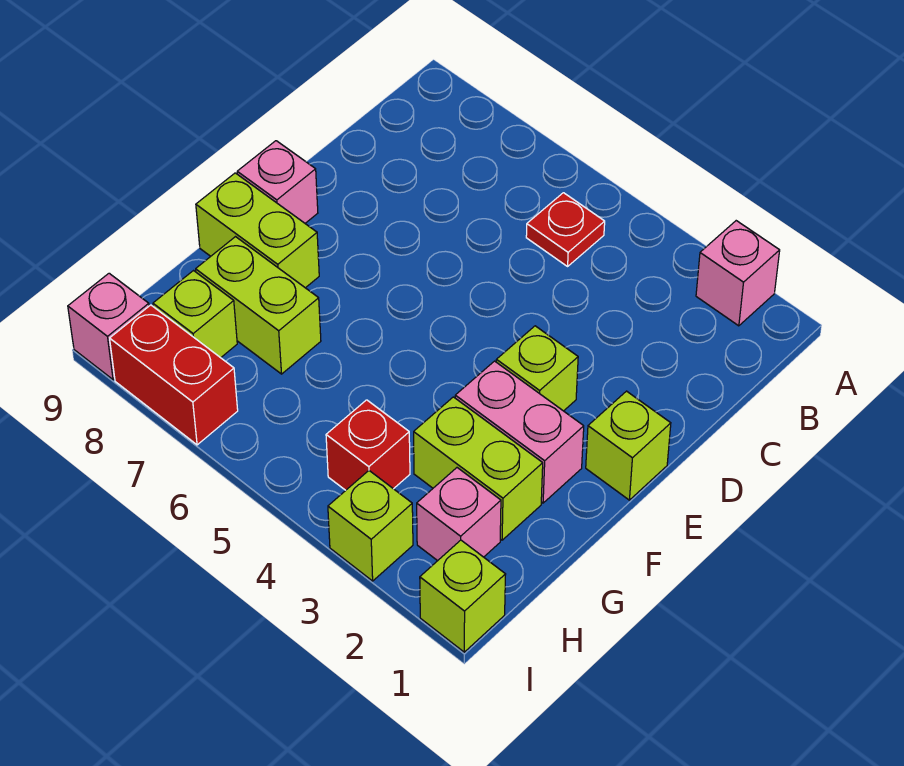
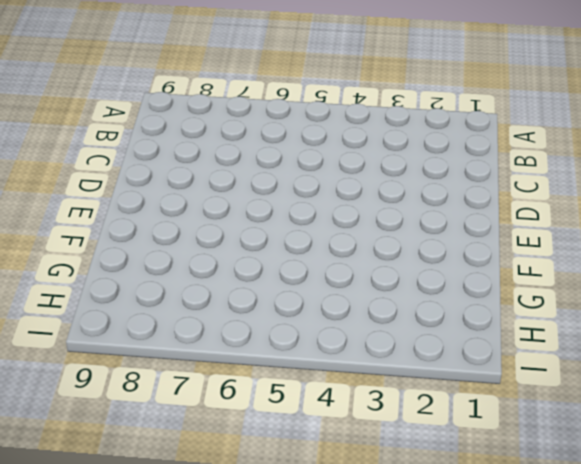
none -> pink brick A2 level 1
none -> red plate B5 level 1
none -> lime brick E1 level 1

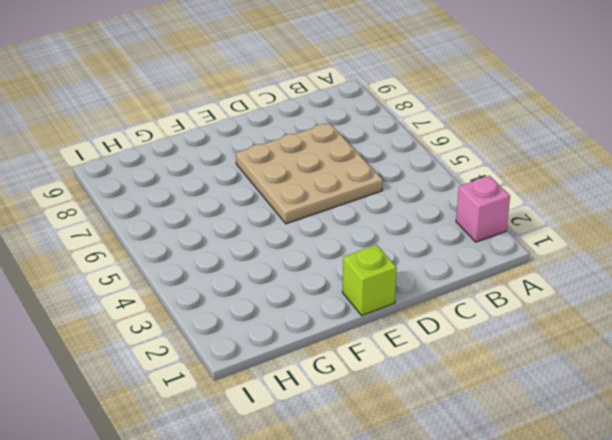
tan plate C5:E7 level 1 -> none
none -> red plate B5 level 1
none -> lime brick E3 level 1
none -> pink brick E9 level 1

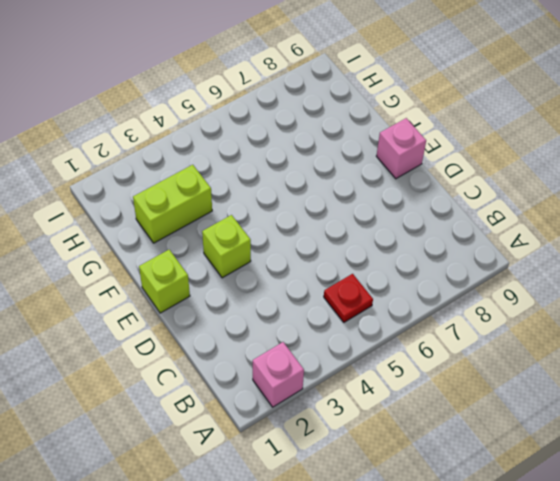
none -> pink brick F2:F3 level 1
none -> lime brick F8:F9 level 1
none -> lime brick G7:G8 level 1

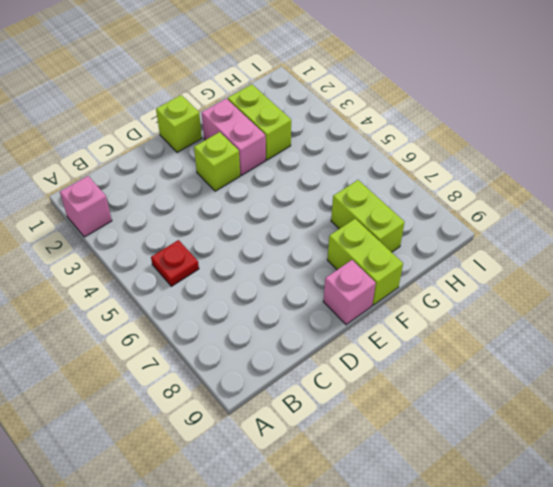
none -> pink brick H2 level 1
none -> red brick H4 level 1
none -> lime brick H8 level 1

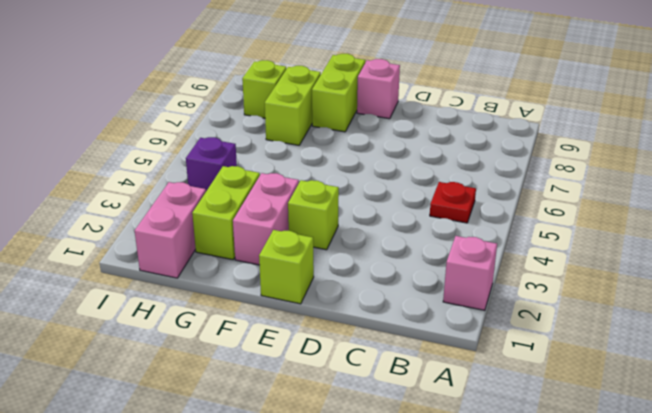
pink brick H1:H2 level 1 -> pink brick H2 level 1
purple brick H4 level 1 -> red brick H4 level 1
none -> lime brick I1 level 1
none -> lime brick I3 level 1
none -> red brick I7:I8 level 1

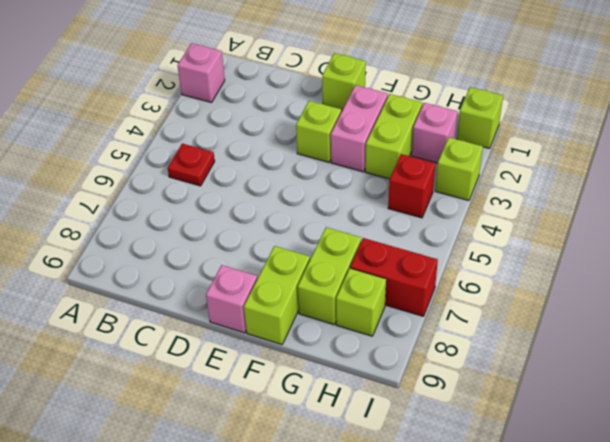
red brick H7:I7 level 1 -> red brick I7:I8 level 1
none -> pink brick I9 level 1

